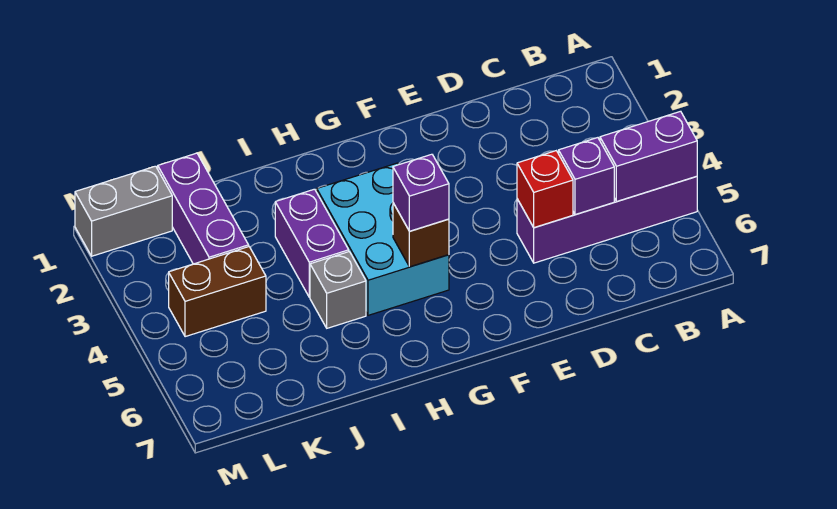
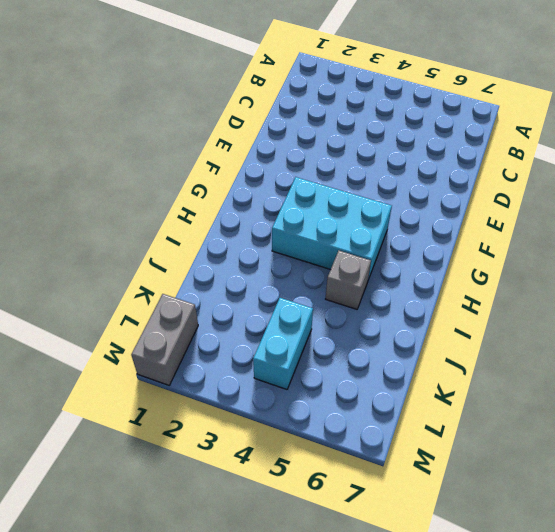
cyan brick K4:L4 level 1 -> brown brick K4:L4 level 1
none -> purple brick A5:D5 level 1
none -> purple brick I3:I4 level 1
none -> purple brick K1:K3 level 1

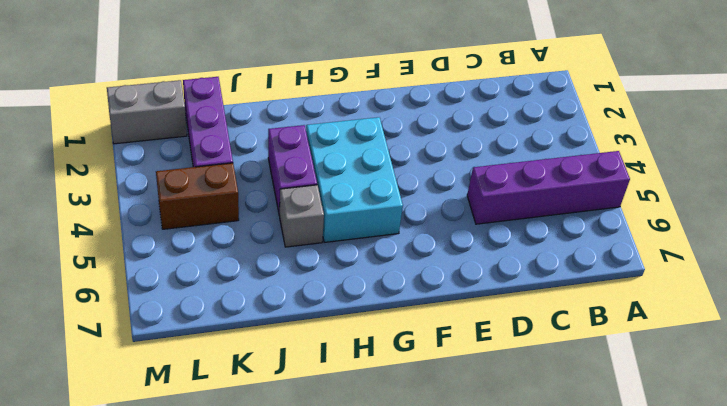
none -> purple brick A5:B5 level 2
none -> purple brick C5 level 2
none -> red brick D5 level 2

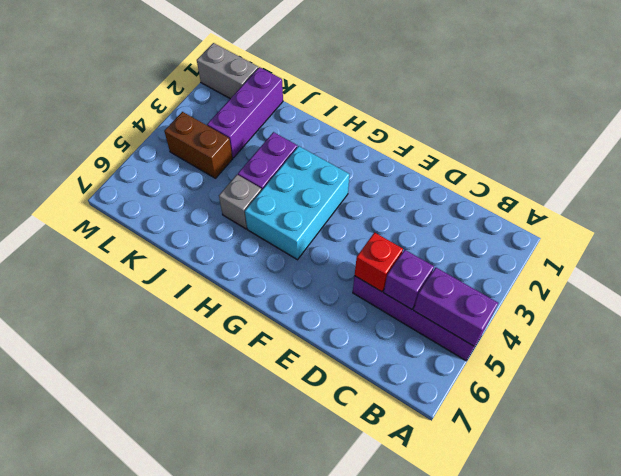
none -> brown brick G5 level 2
none -> purple brick G5 level 3

